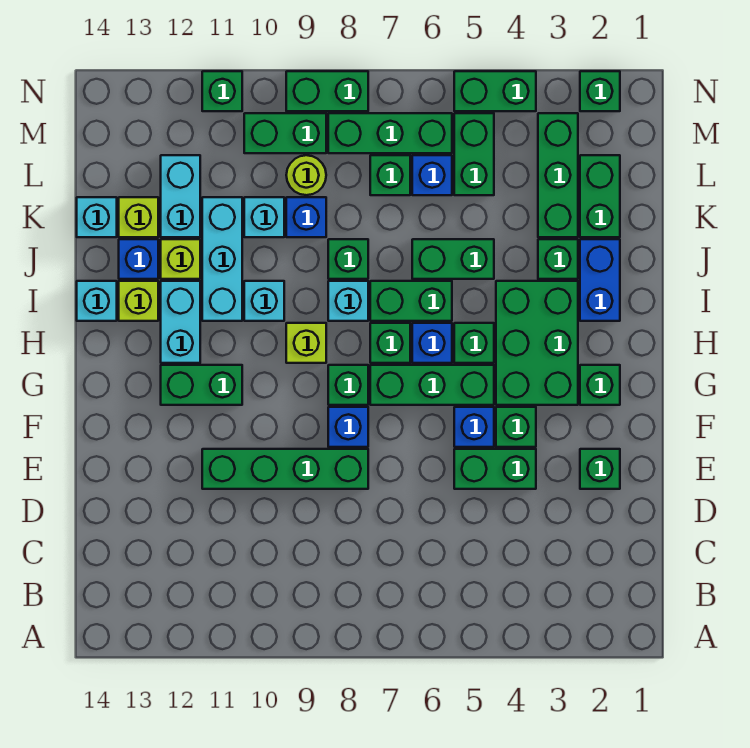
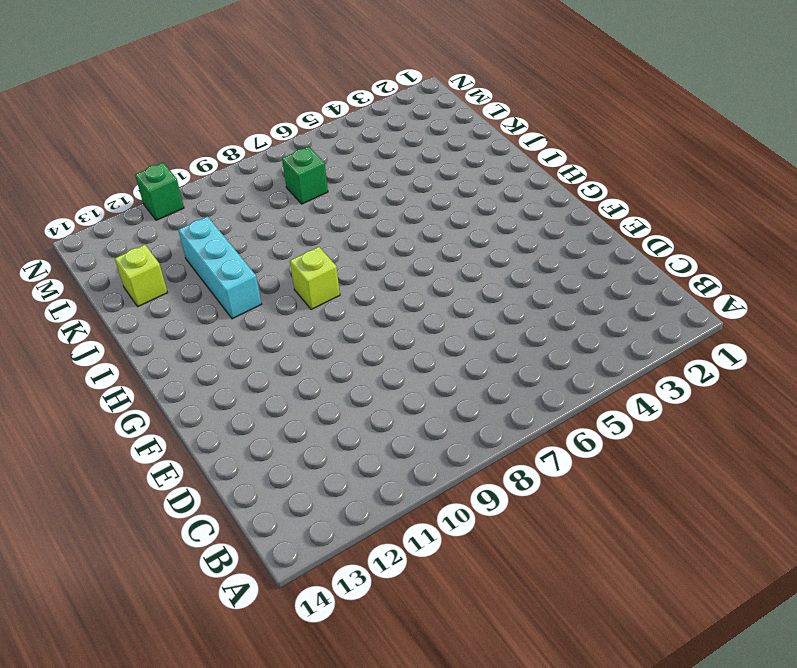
none -> green brick E2 level 1
none -> green brick E4:E5 level 1
none -> green brick E8:E11 level 1
none -> green brick F4 level 1

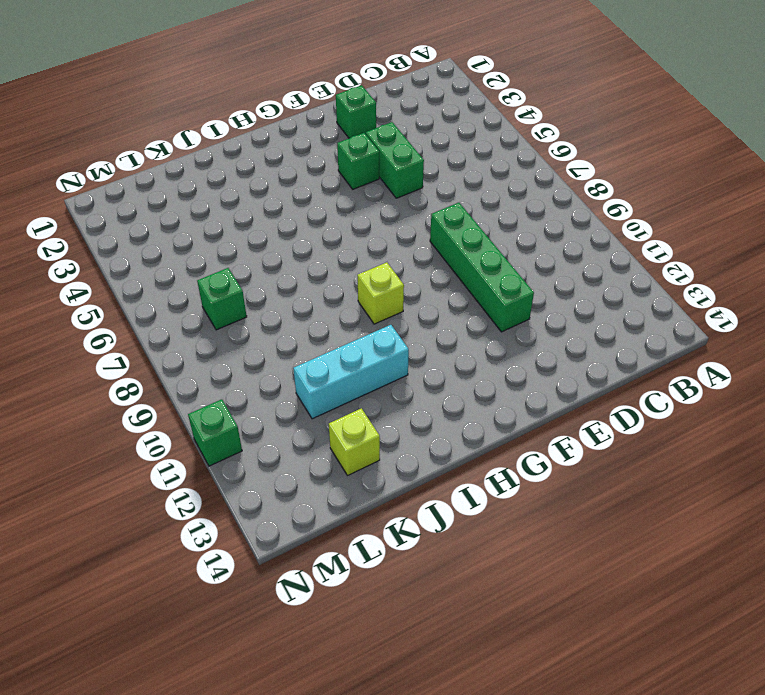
none -> blue brick F5 level 1
none -> blue brick F8 level 1
none -> green brick G2 level 1
none -> green brick G3:I4 level 1

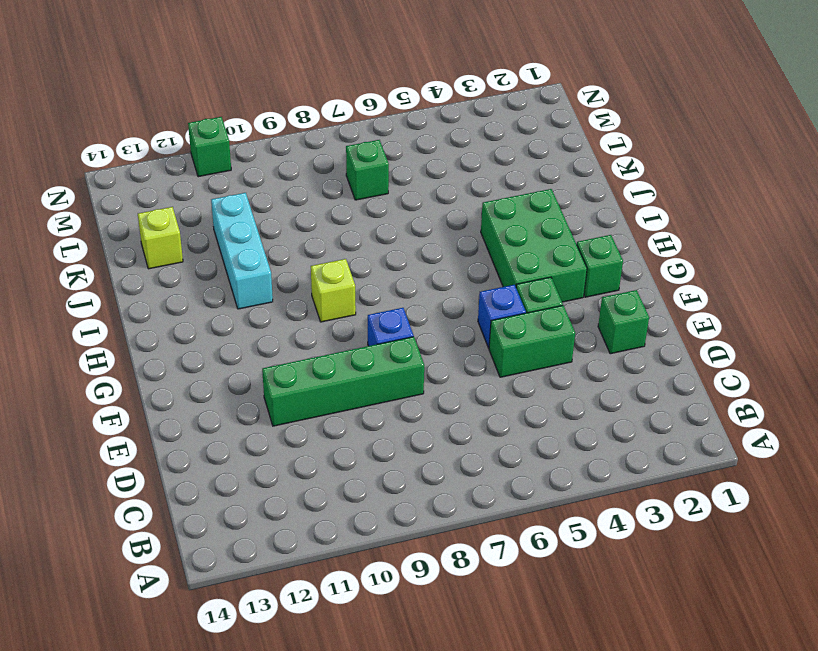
none -> green brick G5:G7 level 1
none -> green brick G8 level 1
none -> green brick G11:G12 level 1
none -> green brick H5 level 1

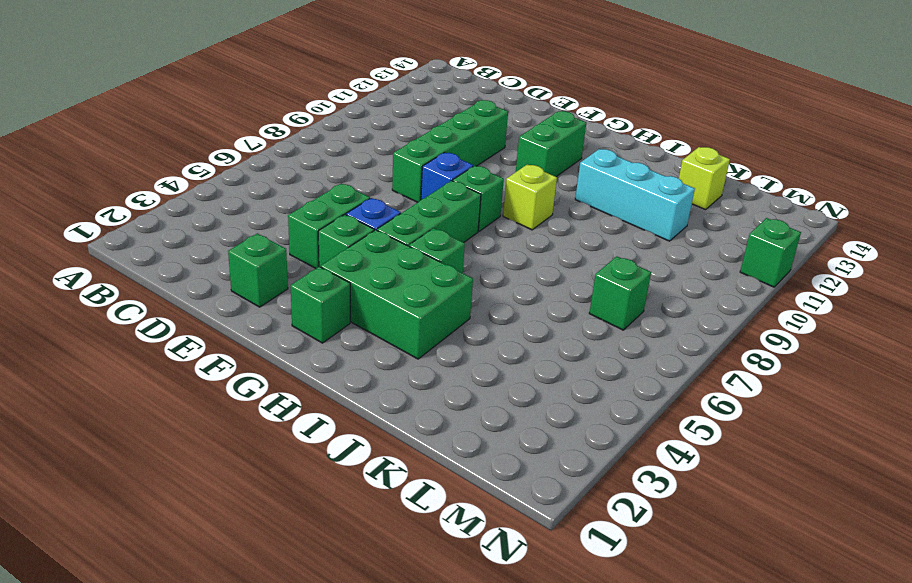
none -> blue brick H6 level 1
none -> green brick H7 level 1
none -> cyan brick H12:I12 level 1
none -> blue brick I2:J2 level 1

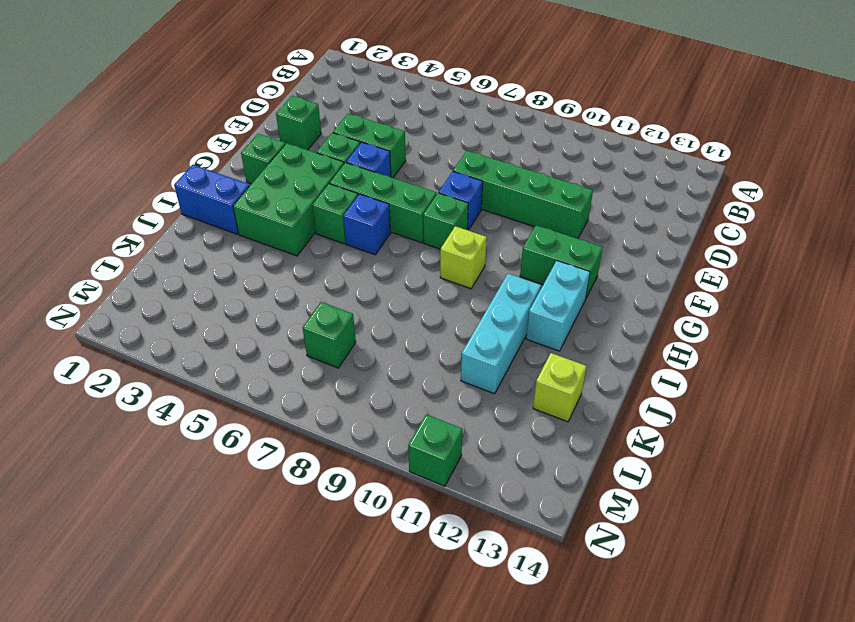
blue brick I1:I2 level 1 -> blue brick I2:J2 level 1
none -> green brick H7 level 1
none -> green brick I6:I7 level 1
none -> cyan brick I8 level 1
none -> cyan brick I10 level 1

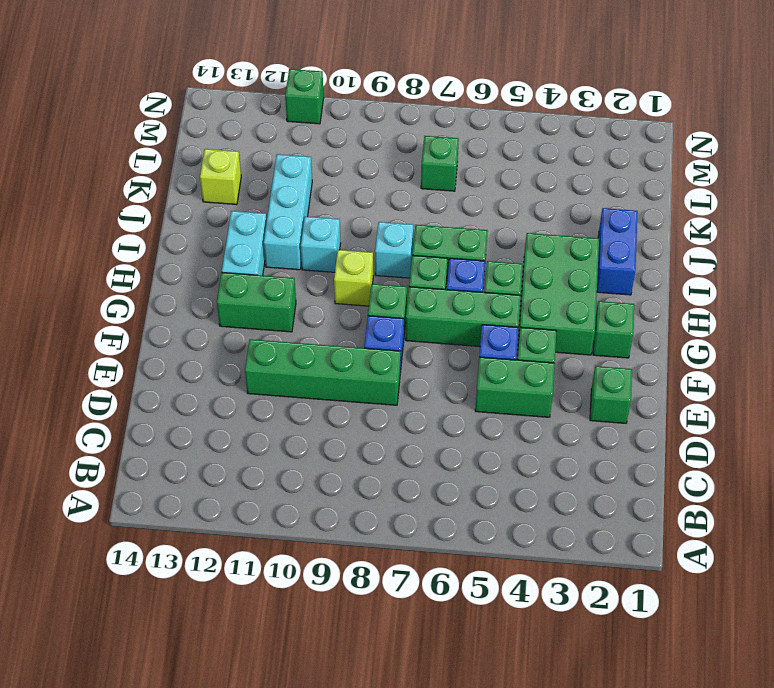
none -> lime brick I13 level 1
none -> cyan brick I14 level 1
none -> green brick J3 level 1
none -> green brick J5:J6 level 1

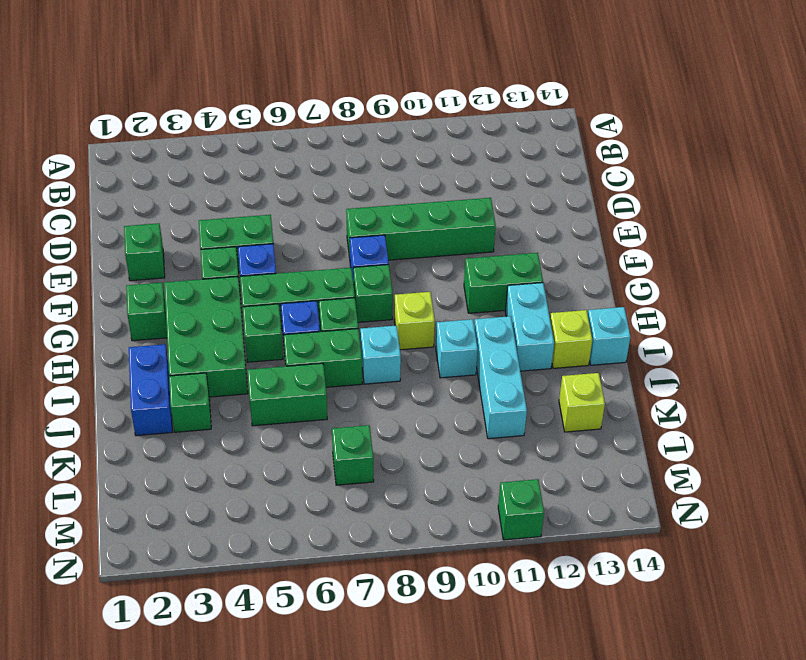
none -> green brick J8 level 1
none -> lime brick J12 level 1
none -> blue brick J13 level 1
none -> green brick K2:L2 level 1

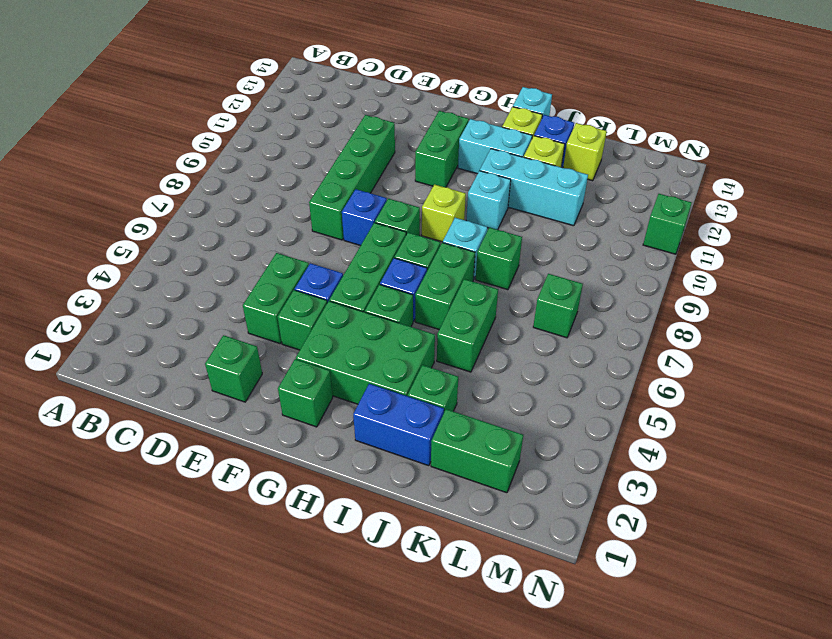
none -> green brick K3:M3 level 1
none -> blue brick K9 level 1
none -> cyan brick K10 level 1
none -> cyan brick K12:L12 level 1

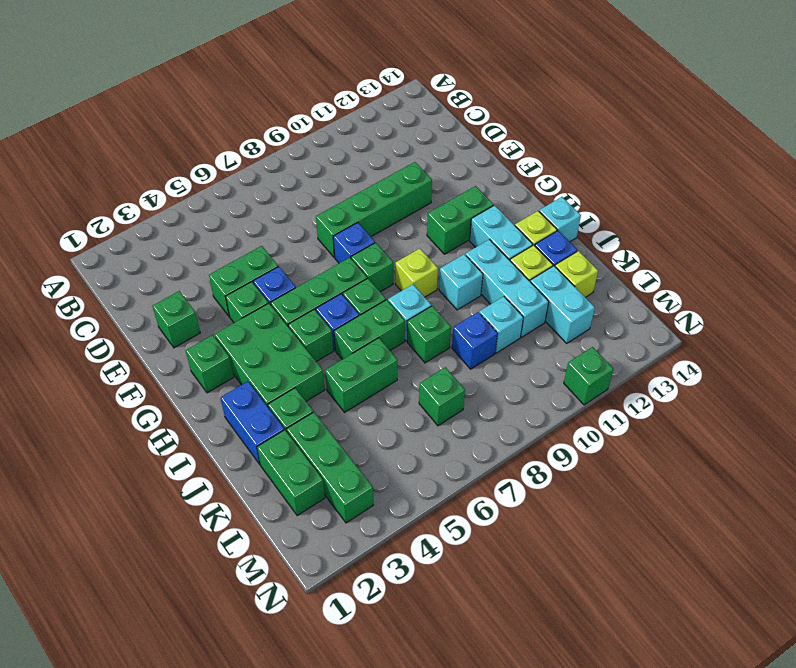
none -> cyan brick K14 level 1
none -> green brick L5:M5 level 1
none -> blue brick L6 level 1
none -> lime round brick L9 level 1

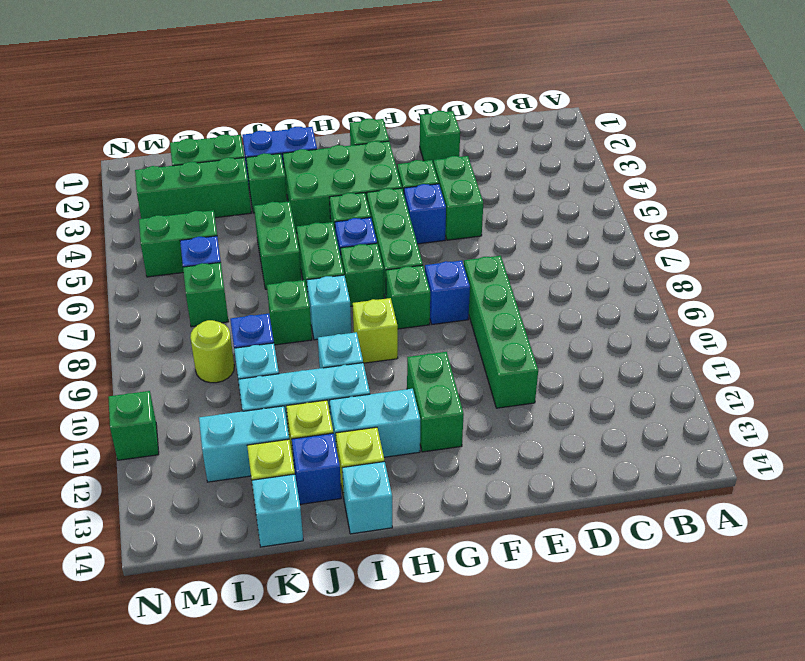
none -> green brick M6:M8 level 1
none -> green brick M9:M10 level 1
none -> green brick N2 level 1
none -> green brick N4:N5 level 1

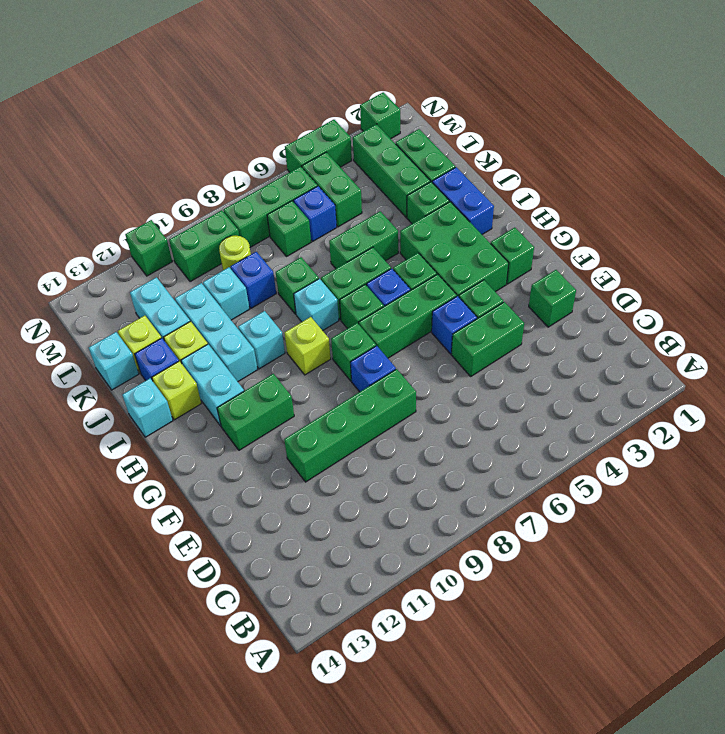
none -> green brick N8:N9 level 1

